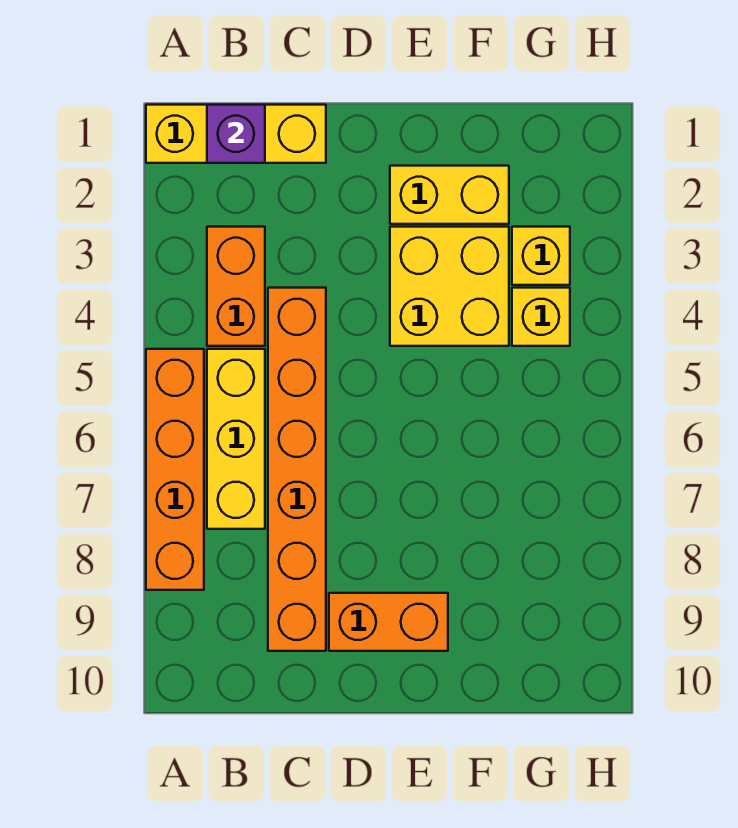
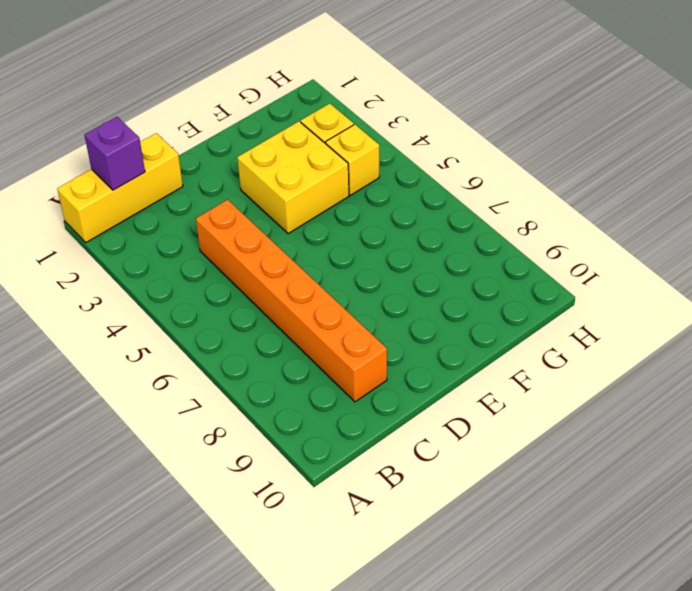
none -> orange brick A5:A8 level 1
none -> orange brick B3:B4 level 1

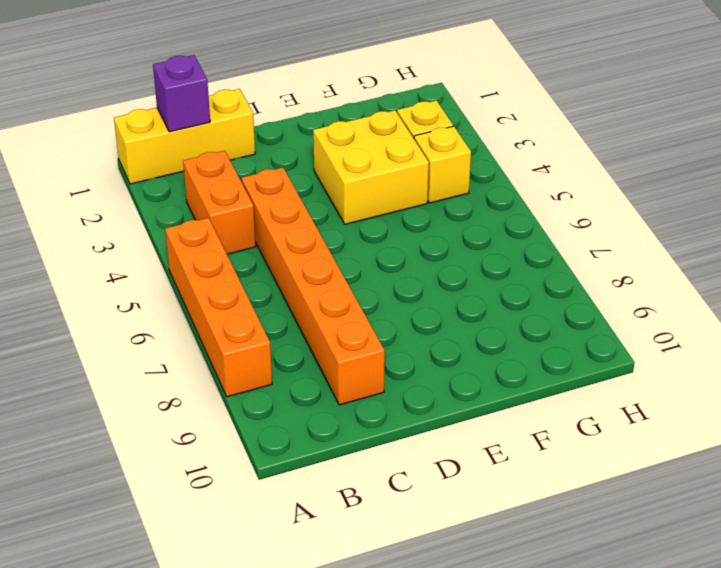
none -> yellow brick B5:B7 level 1
none -> orange brick D9:E9 level 1

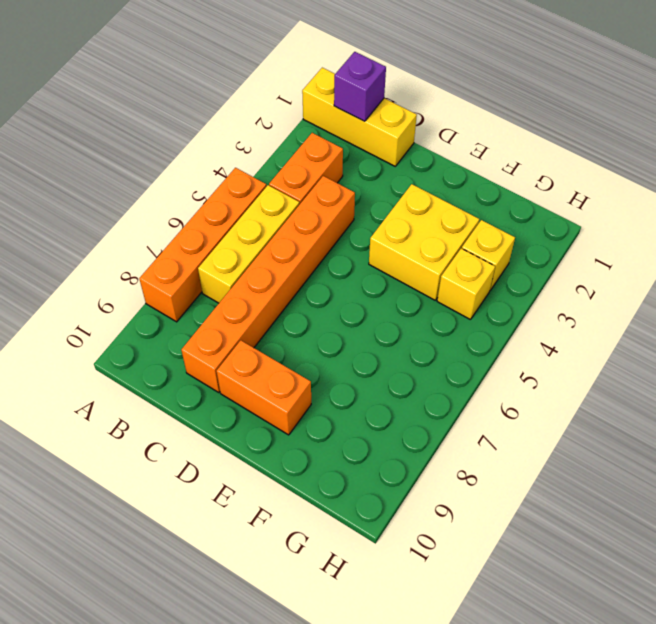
none -> yellow brick E2:F2 level 1

